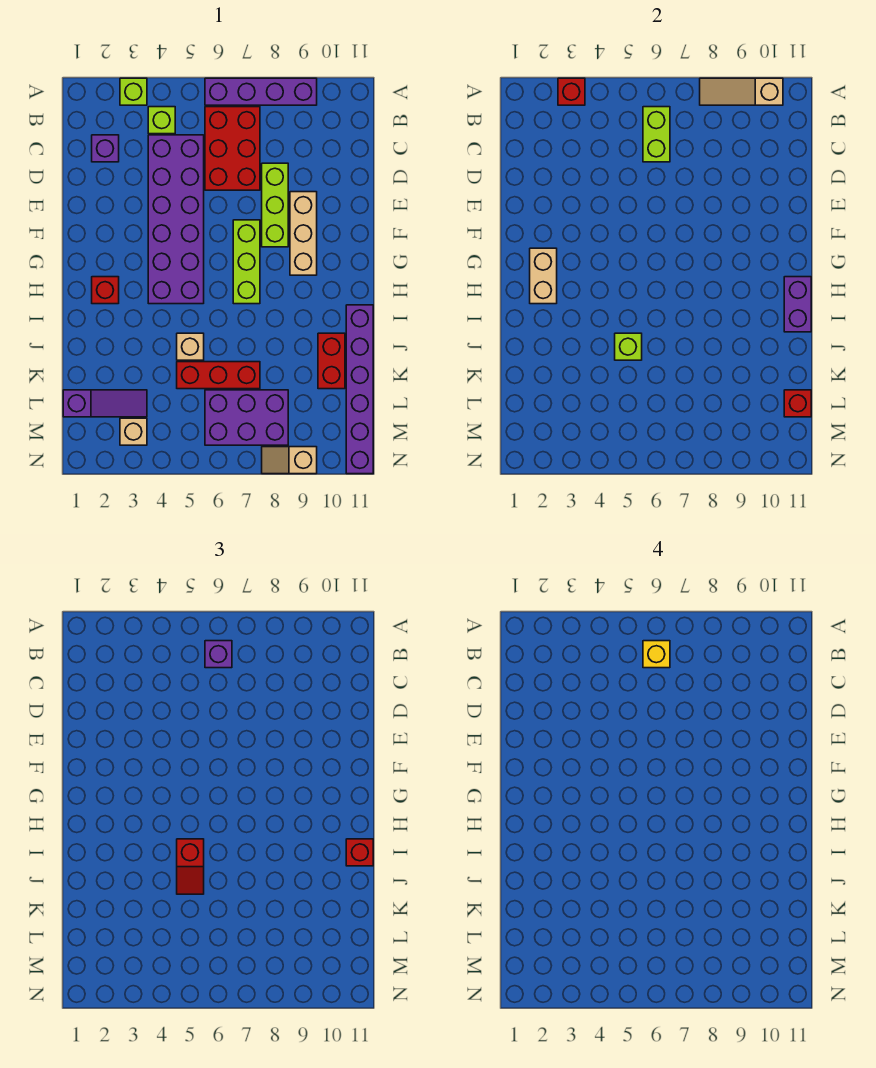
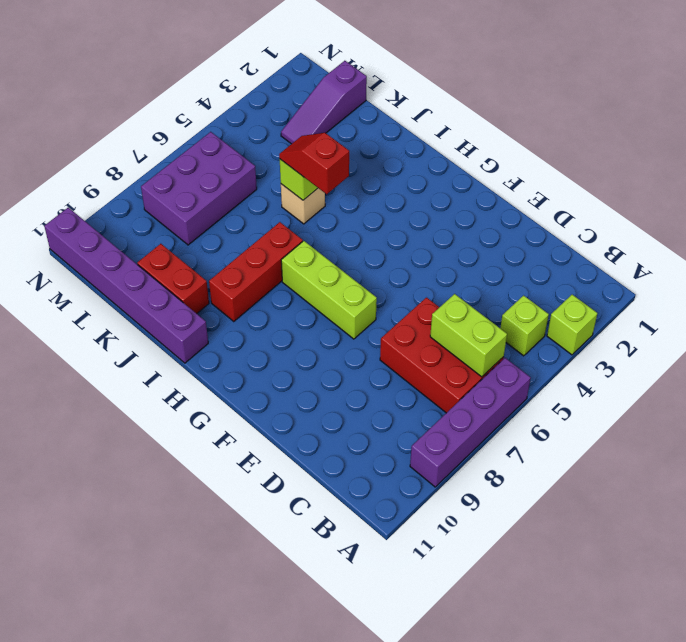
red brick I7:I9 level 1 -> red brick K5:K7 level 1
none -> purple brick C2 level 1
none -> purple brick C4:H5 level 1
none -> lime brick D8:F8 level 1

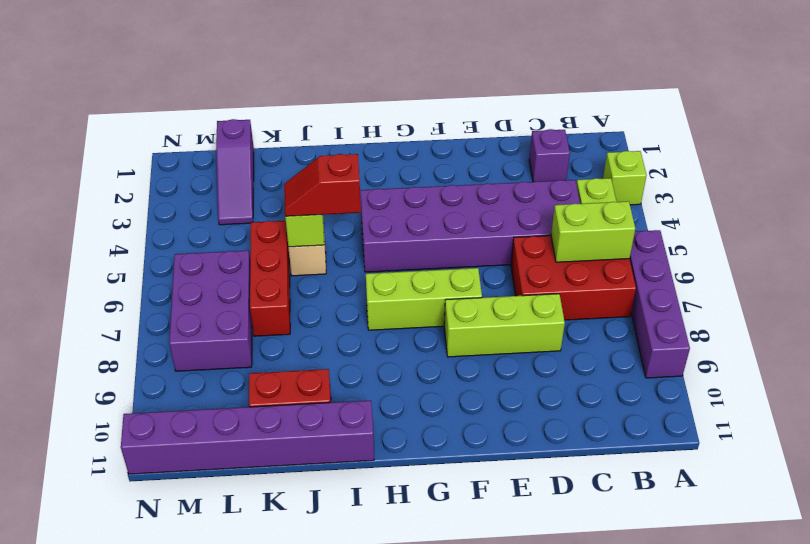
none -> tan brick E9:G9 level 1
none -> red brick H2 level 1
none -> tan brick M3 level 1

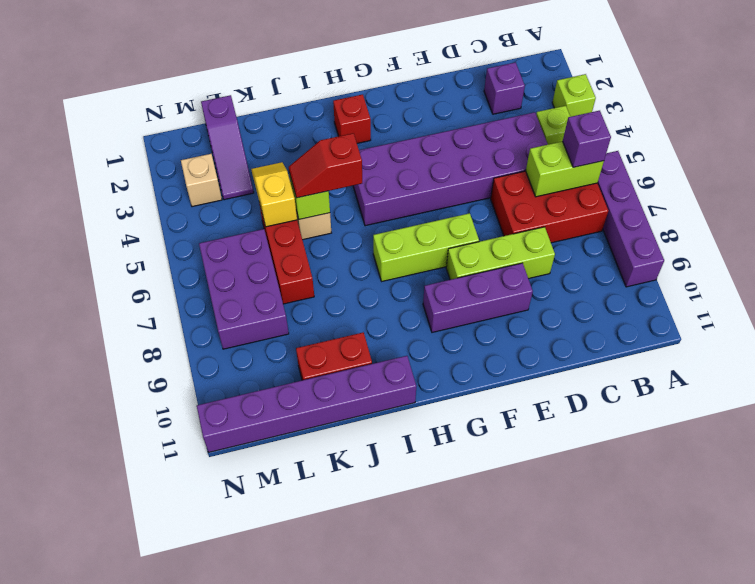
purple brick E9:G9 level 1 -> tan brick E9:G9 level 1
yellow slope K4:K5 level 2 top 5 -> none
none -> tan slope N8:N9 level 1 top 9
none -> red brick A3 level 2
none -> tan slope A8:A10 level 2 top 10

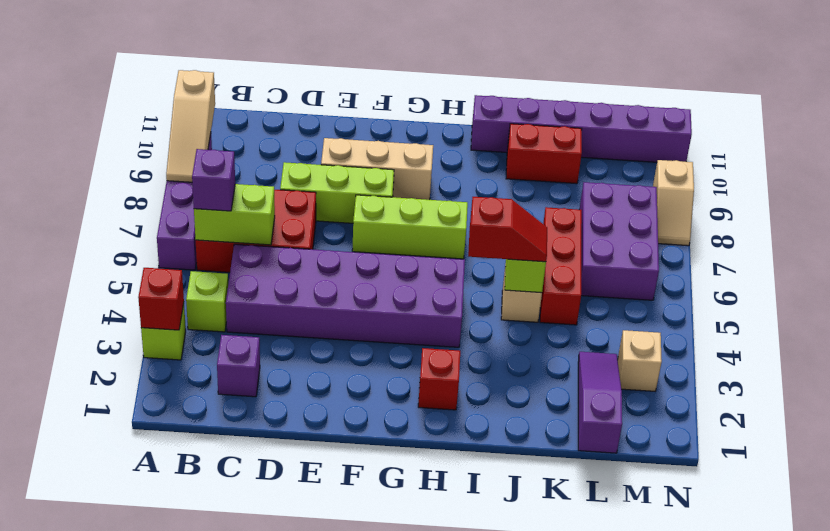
none -> tan brick G2:H2 level 2
none -> purple brick H11:I11 level 2
none -> red brick L11 level 2

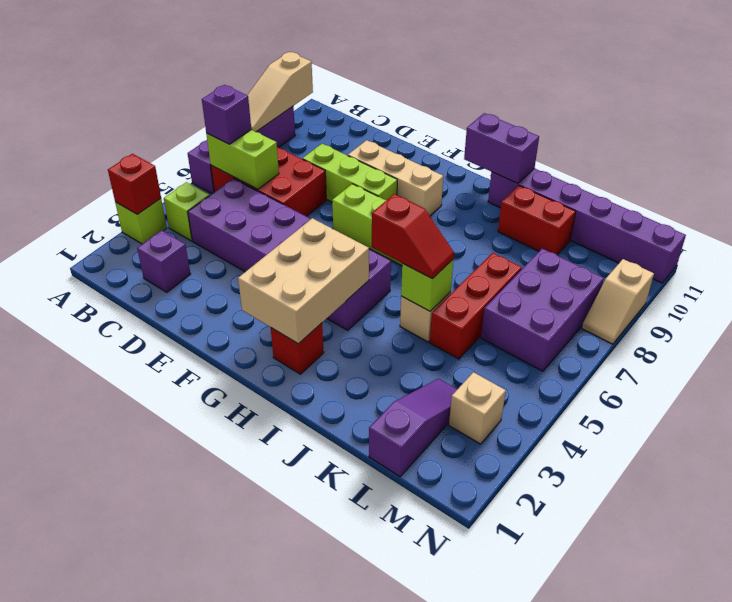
tan brick G2:H4 level 2 -> tan brick G2:H2 level 2
none -> red brick L11 level 2
none -> red brick I11 level 3
none -> yellow brick B6 level 4

